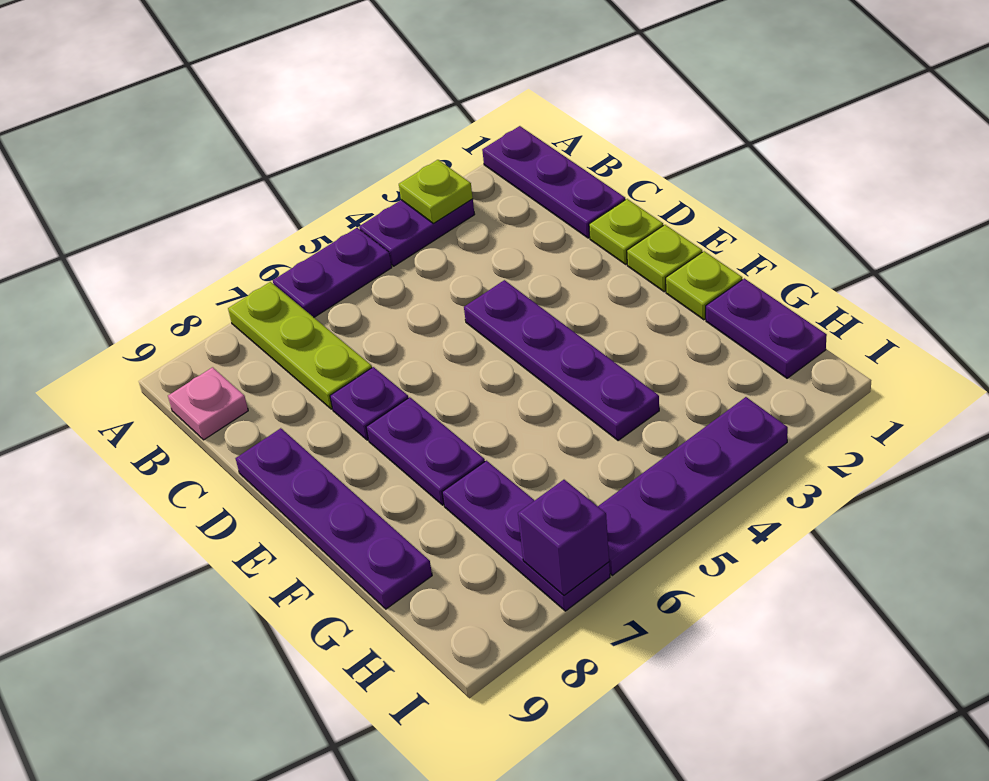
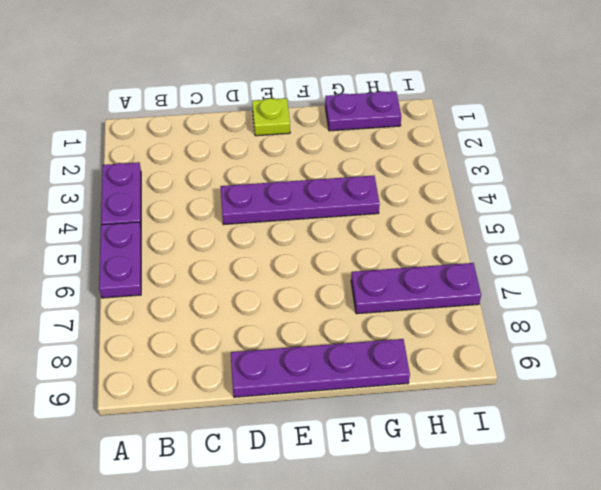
none -> purple plate A1:C1 level 1
none -> lime plate A7:C7 level 1
none -> pink plate B9 level 1

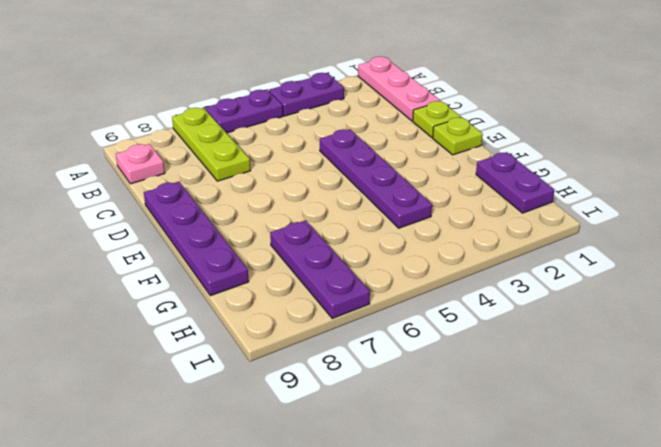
pink plate A1:C1 level 1 -> purple plate A1:C1 level 1
none -> purple plate D7 level 1
none -> purple plate E7:F7 level 1
none -> lime plate F1 level 1

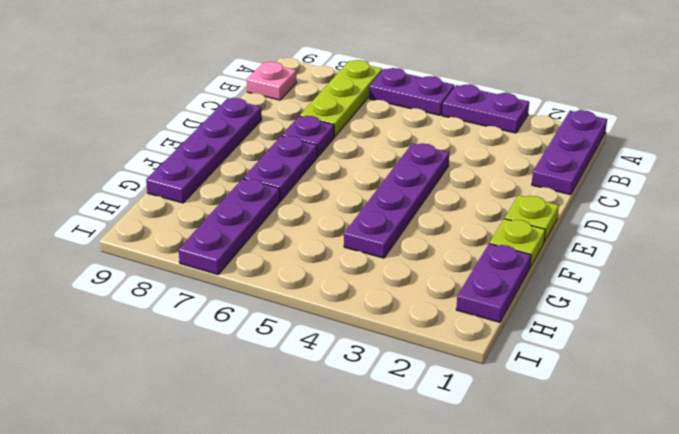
none -> lime plate D1 level 1
none -> purple plate I3:I6 level 1
none -> lime plate A3 level 2

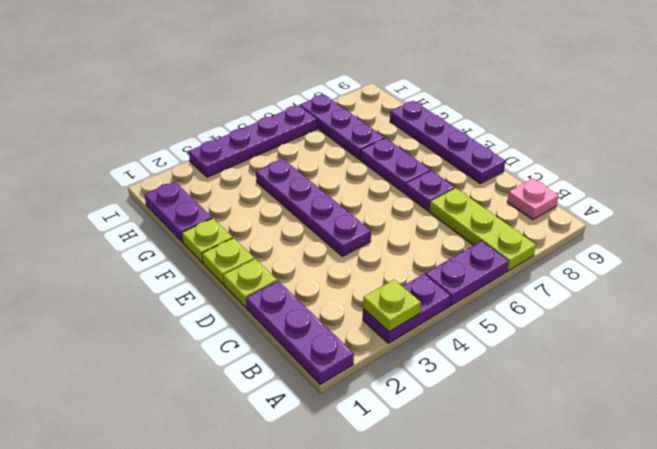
none -> purple brick I7 level 2

